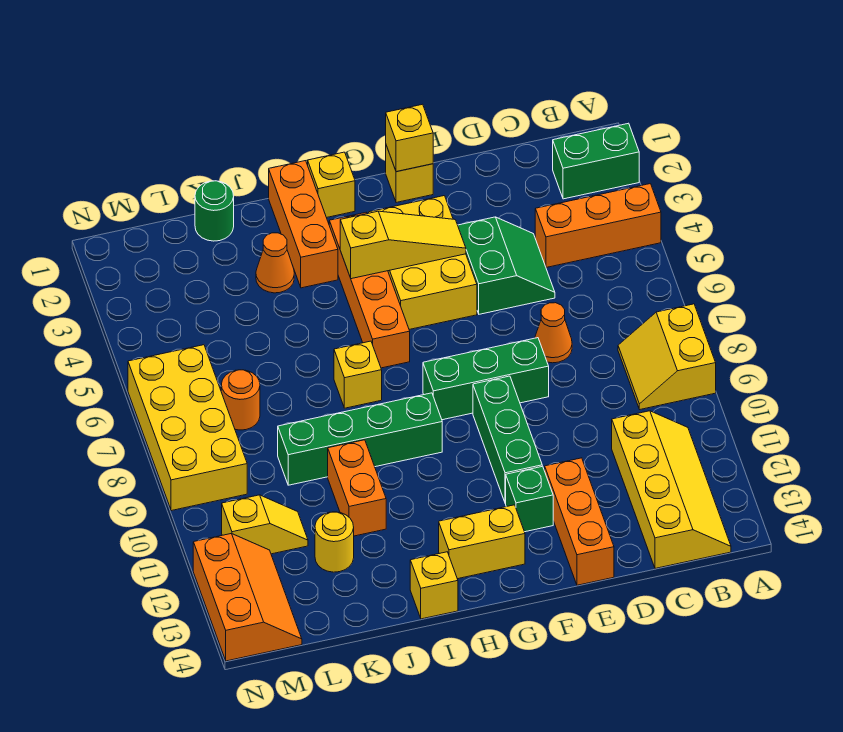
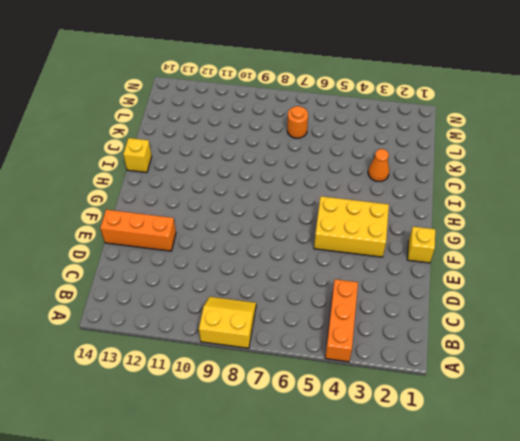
none -> green brick A2:B2 level 1
none -> yellow slope B11:C14 level 1 top C
none -> green slope D4:E5 level 1 top E

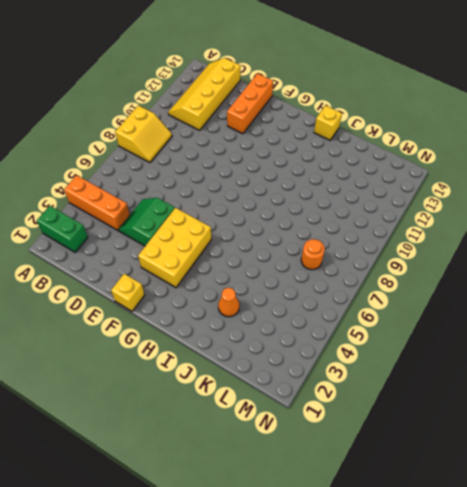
none -> orange cone D7 level 1
none -> green brick E8:G8 level 1
none -> green brick F9:F11 level 1

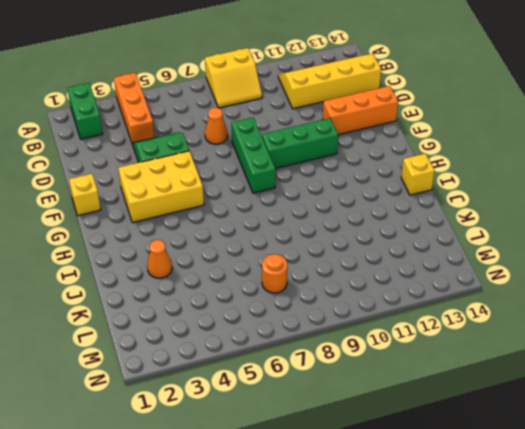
none -> green brick F12 level 1
none -> yellow brick G13:H13 level 1
none -> yellow brick H1 level 1

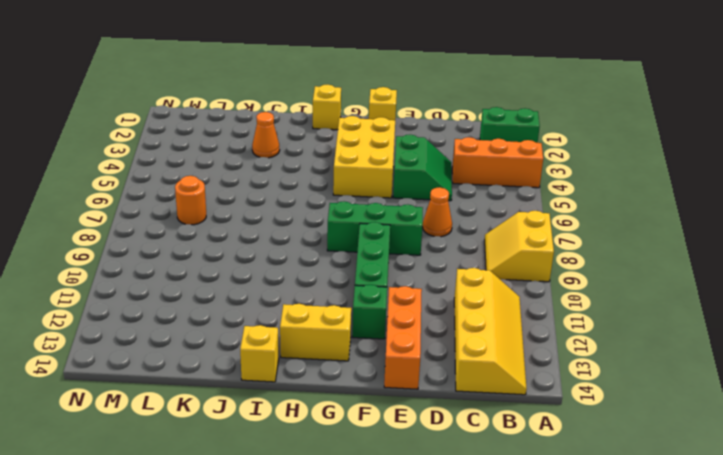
none -> orange brick H3:H6 level 1
none -> green brick H9:K9 level 1
none -> orange brick I1:I3 level 1

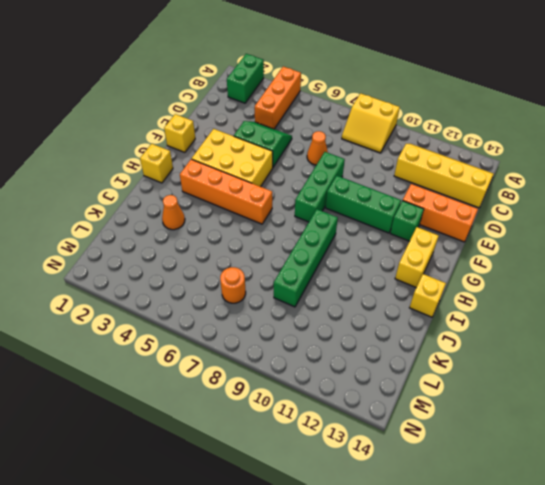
none -> orange brick I1:I3 level 1
none -> yellow brick I7 level 1
none -> orange brick J10:J11 level 1

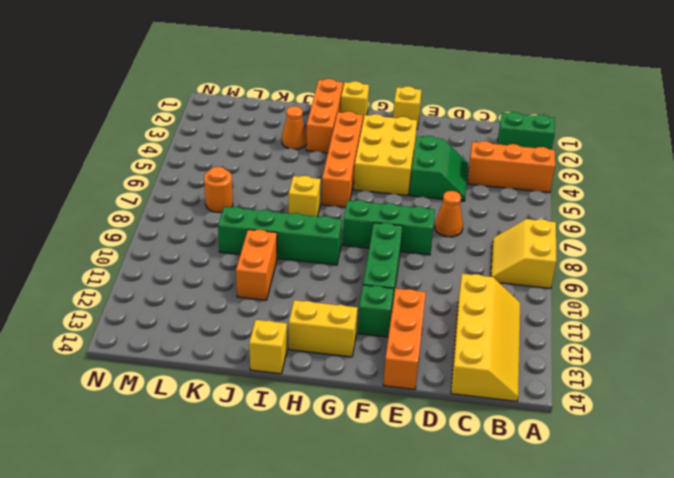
none -> green round brick K1 level 1
none -> yellow round brick K12 level 1
none -> yellow slope L11:M11 level 1 top M

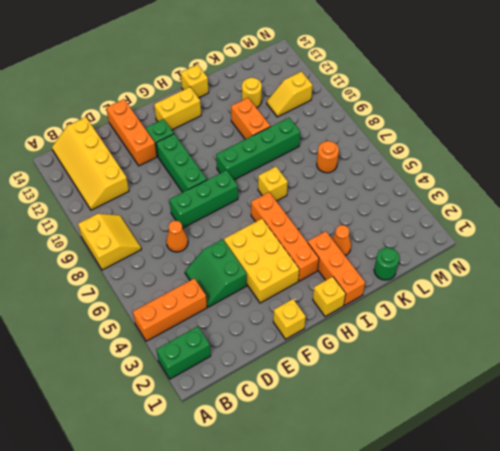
none -> yellow brick M6:N9 level 1
none -> orange slope M12:N14 level 1 top N
none -> yellow brick F1 level 2

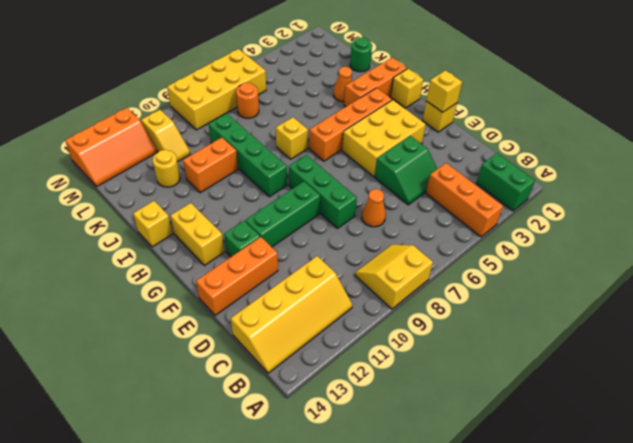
none -> yellow slope F4:H4 level 2 top H

